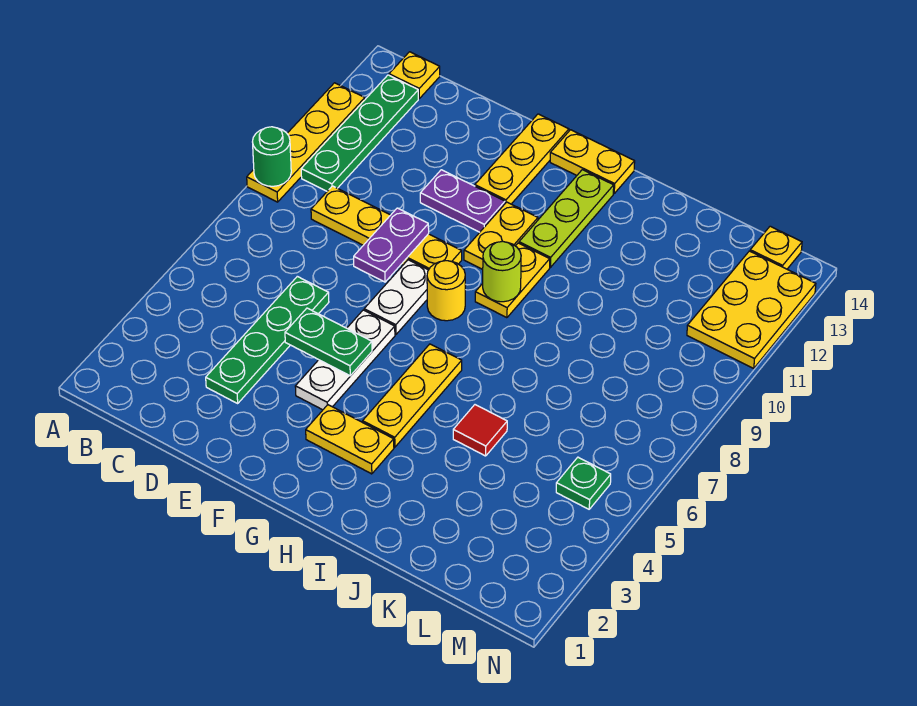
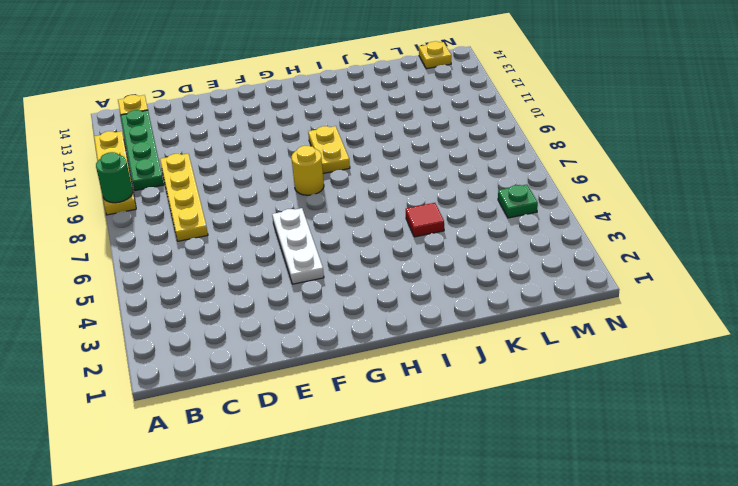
yellow plate C7:C10 level 1 -> yellow plate C9:F9 level 1
none -> green plate D3:D6 level 1
none -> purple plate E11:F11 level 1
none -> white plate F7:F8 level 1

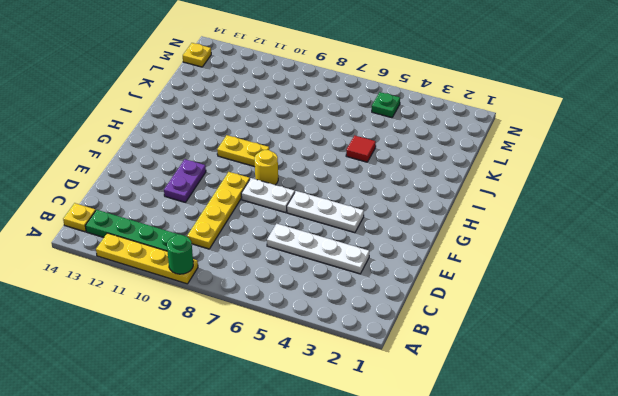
white plate D3:D6 level 1 -> green plate D3:D6 level 1
none -> yellow plate F12:F14 level 1
none -> yellow plate G3:H3 level 1
none -> yellow plate G10:G11 level 1

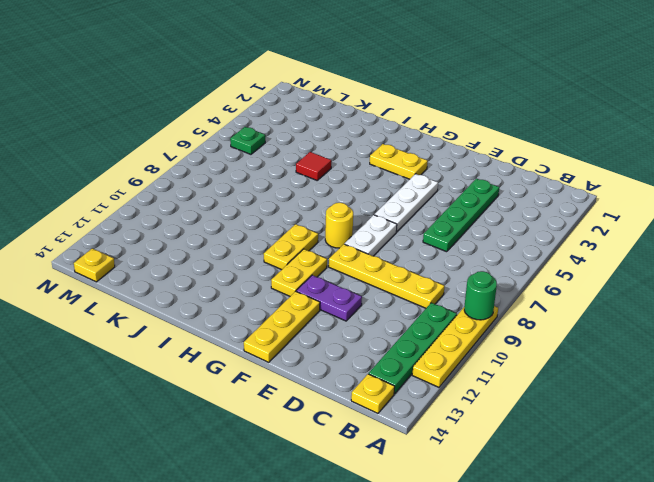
none -> yellow plate G14:H14 level 1
none -> yellow plate H4:H6 level 1
none -> lime plate H11:H13 level 1

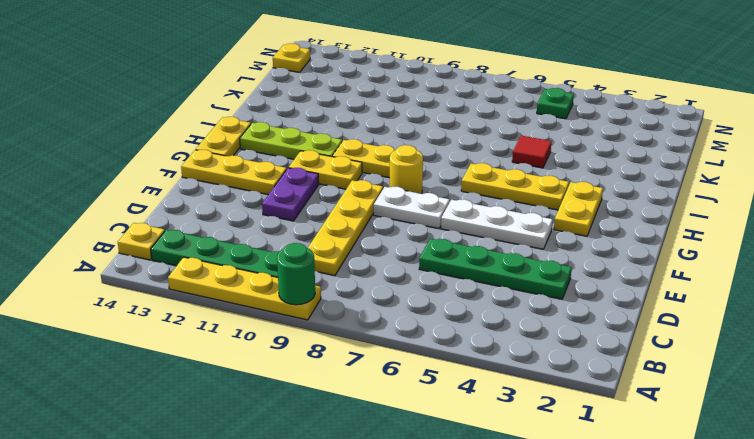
none -> yellow plate M11:N13 level 1
none -> green plate E5:F5 level 2
none -> purple plate E8:E9 level 2

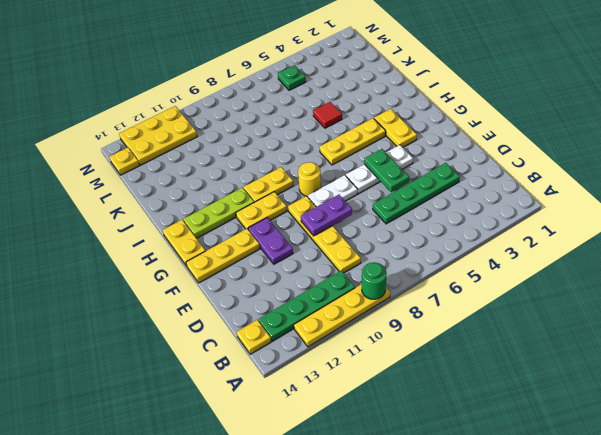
none -> lime round brick H9 level 2

